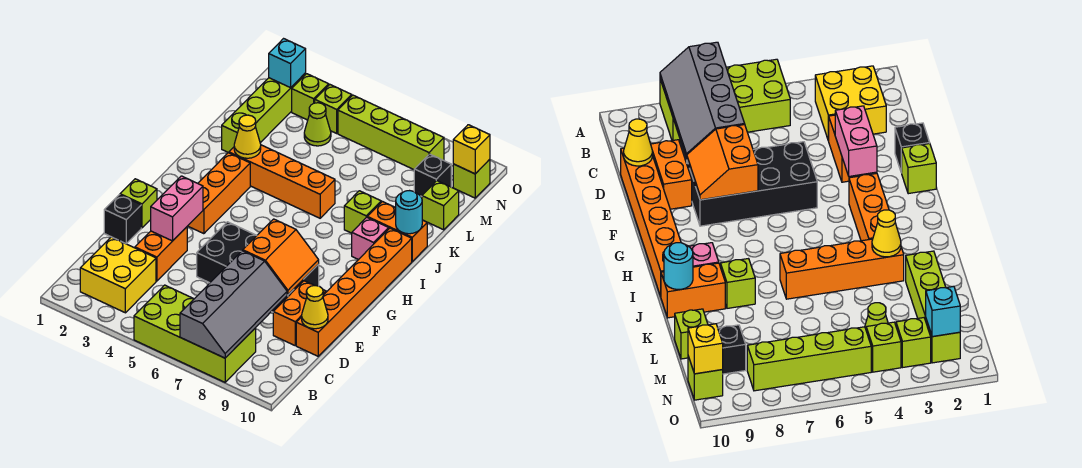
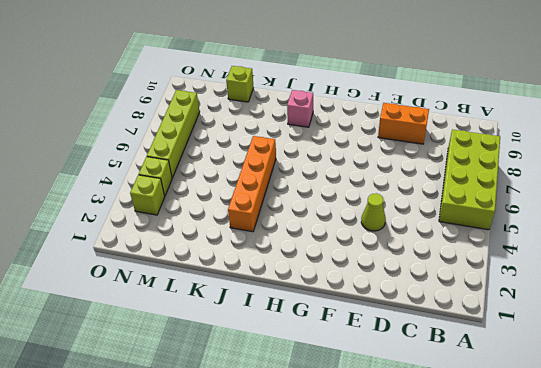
lime cone E4 level 1 -> lime cone M4 level 1
none -> yellow brick B2:C3 level 1
none -> orange brick D3:E3 level 1
none -> orange brick D10:I10 level 1

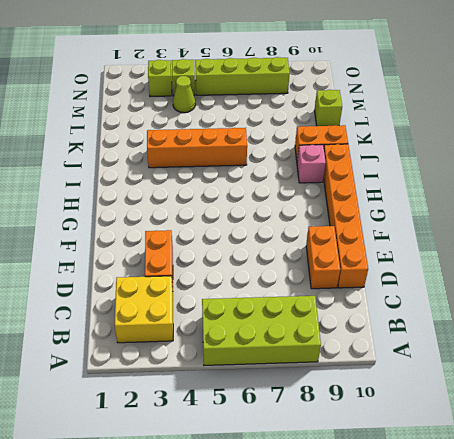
none -> black brick E1 level 1
none -> black brick E5:F8 level 1
none -> lime brick F1 level 1

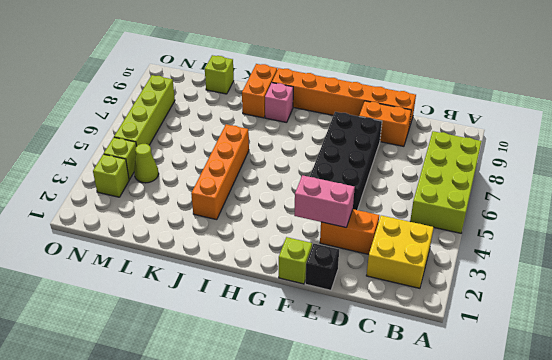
none -> orange brick G3:I3 level 1
none -> lime brick J8 level 1
none -> lime brick K2:N2 level 1

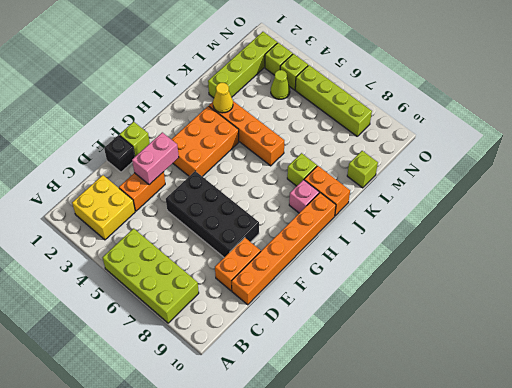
orange brick G3:I4 level 1 -> orange brick G3:I3 level 1
none -> black brick M9 level 1
none -> lime brick N10 level 1
none -> grey slope A7:D8 level 2 top 7

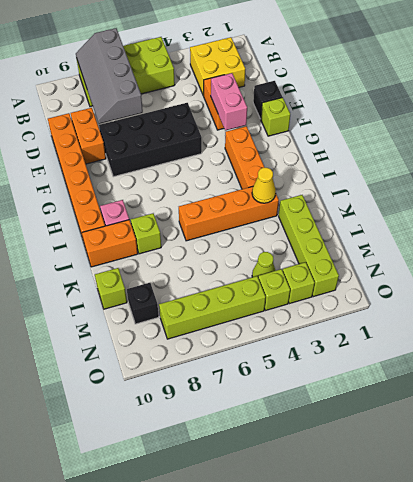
none -> lime brick N10 level 1
none -> yellow cone D10 level 2
none -> orange slope E7:F8 level 2 top 7

